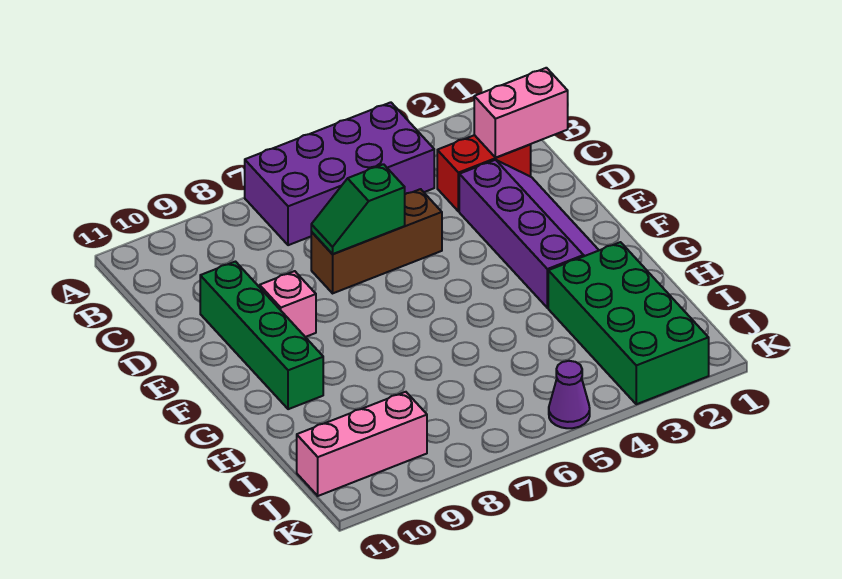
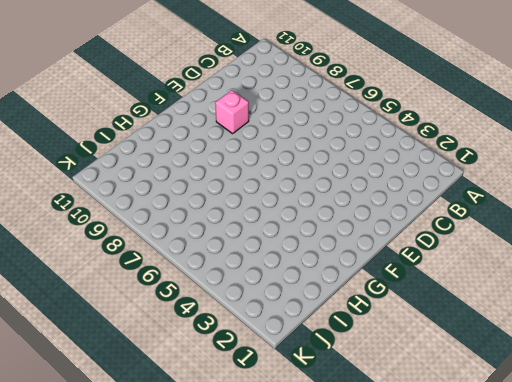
none -> purple brick A4:B7 level 1
none -> red brick C2:C3 level 1

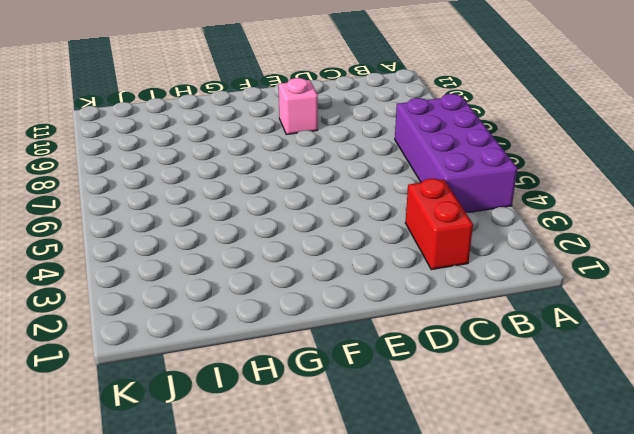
none -> purple slope D2:G3 level 1 top 3
none -> brown brick D5:D7 level 1

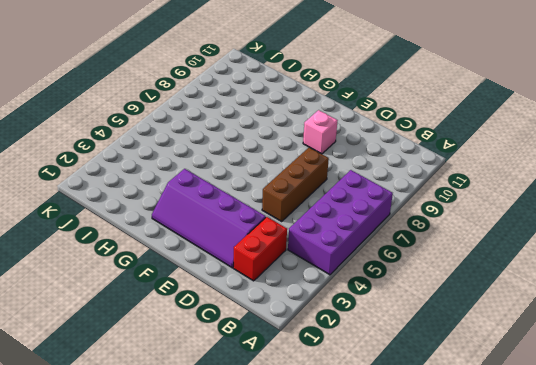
none -> green brick D10:G10 level 1
none -> green brick H2:K3 level 1

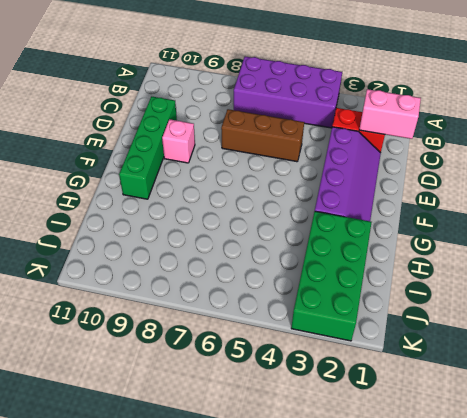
none -> pink brick J9:J11 level 1
none -> purple cone K5 level 1

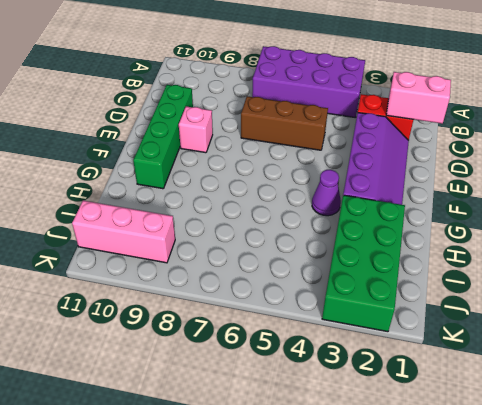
purple cone G4 level 1 -> purple cone K5 level 1
none -> green slope D6:D7 level 2 top 6

